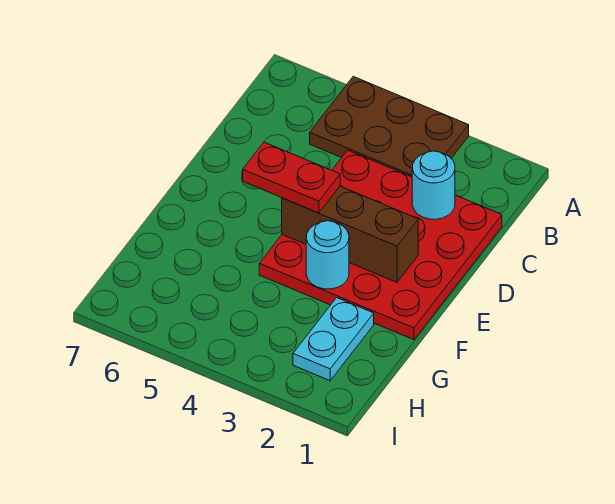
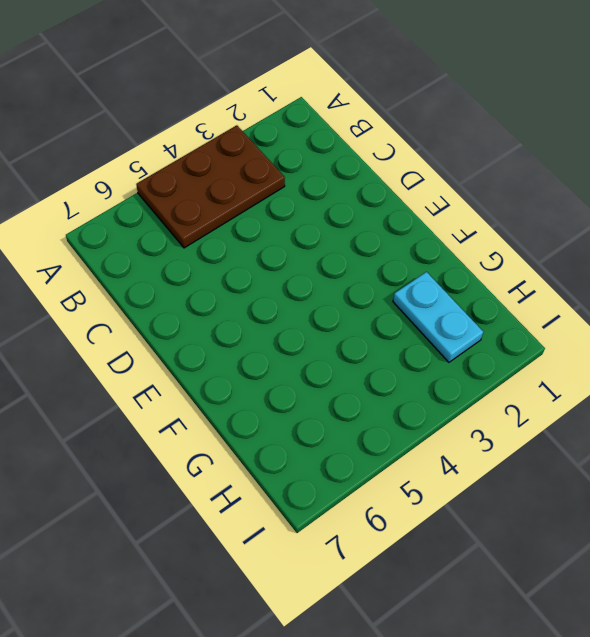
none -> red plate C1:F4 level 1
none -> cyan round brick C2 level 2

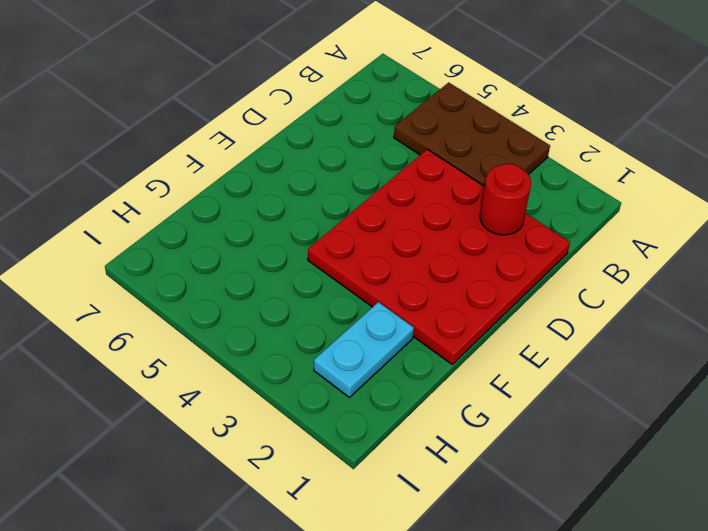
red round brick C2 level 2 -> cyan round brick C2 level 2
none -> brown brick E2:E4 level 2
none -> cyan round brick F3 level 2

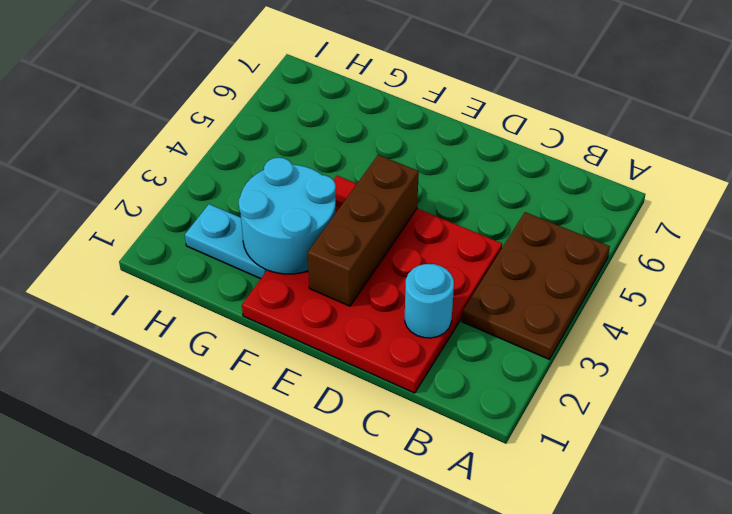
cyan round brick F2:G3 level 2 -> cyan round brick F3 level 2
none -> red plate E4:E5 level 3

